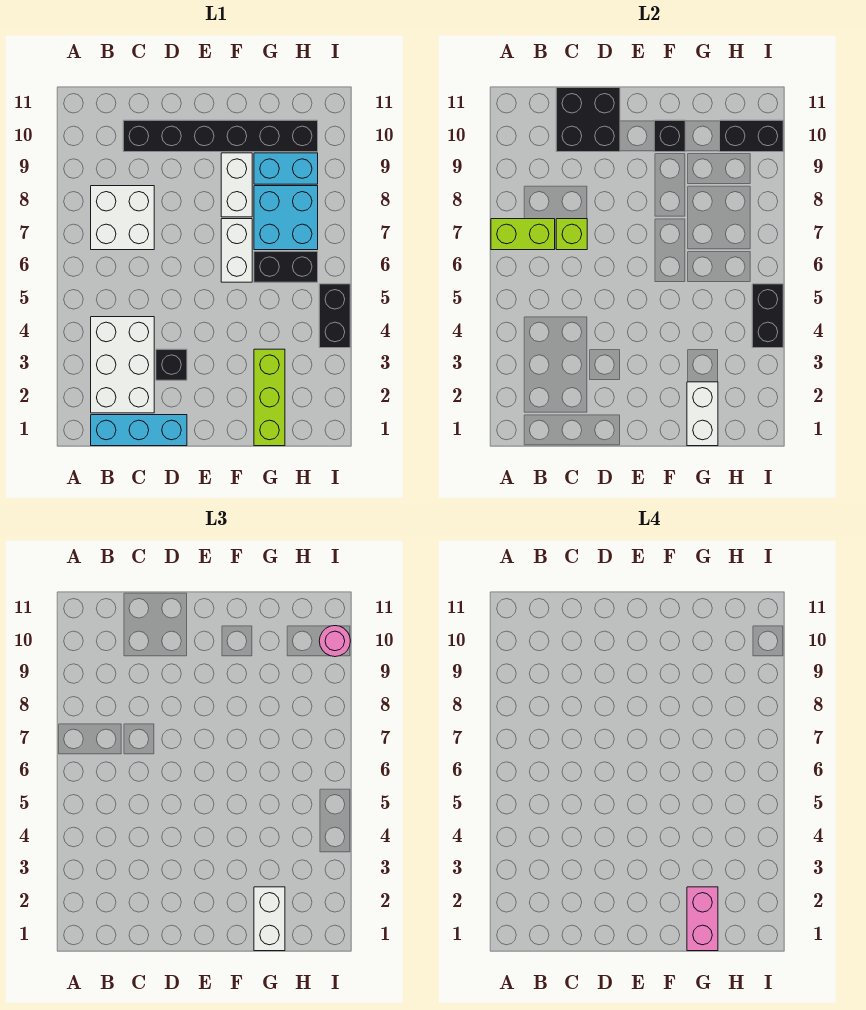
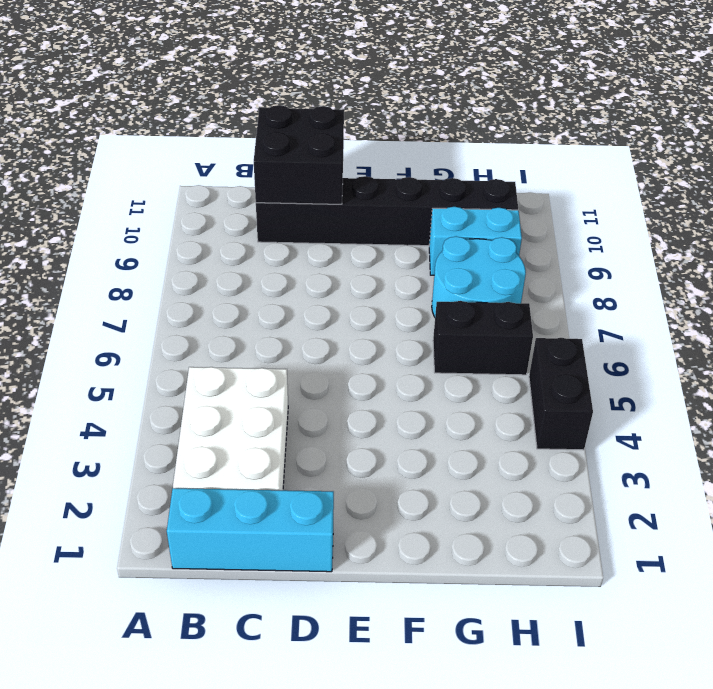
cyan round brick G7:H8 level 1 -> cyan brick G7:H8 level 1
none -> white brick B7:C8 level 1
none -> black brick D3 level 1
none -> white brick F6:F7 level 1

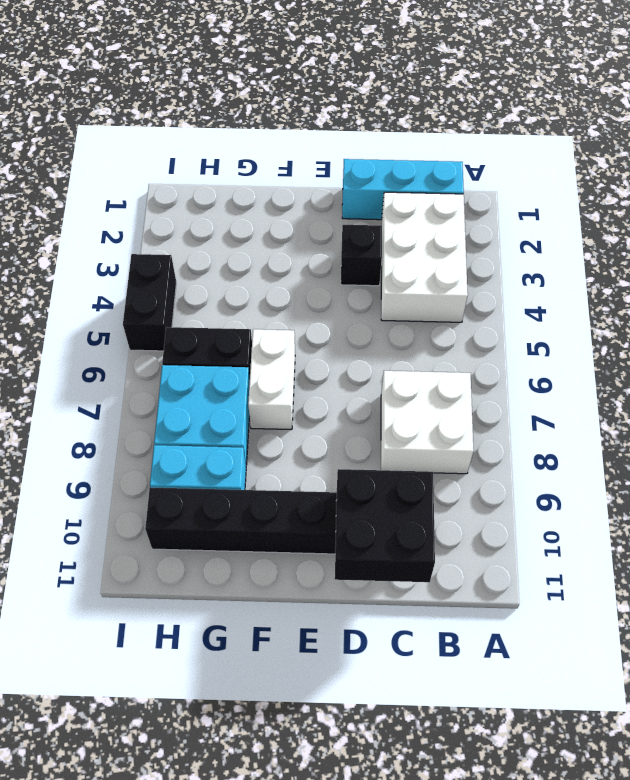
none -> white brick F8:F9 level 1
none -> lime brick G1:G3 level 1
none -> lime brick A7:B7 level 2

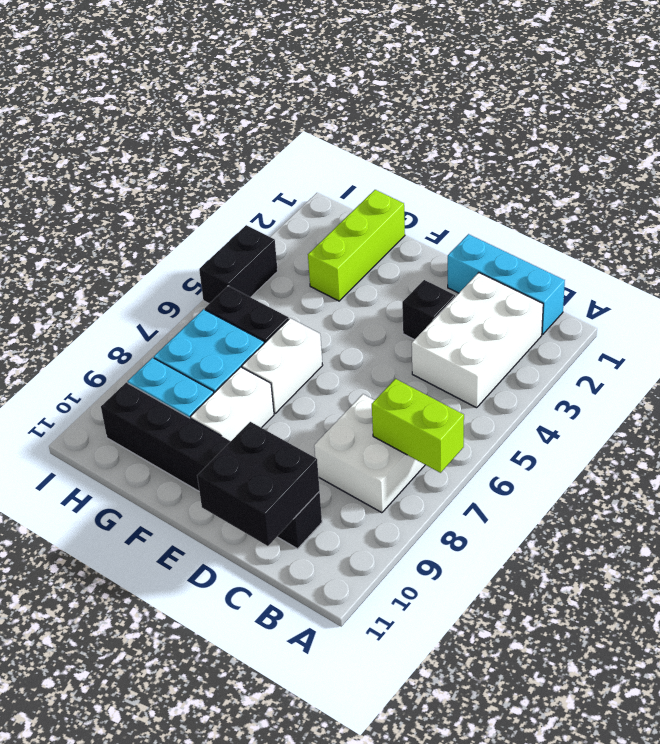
none -> lime brick C7 level 2
none -> black brick F10 level 2
none -> white brick G1:G2 level 2

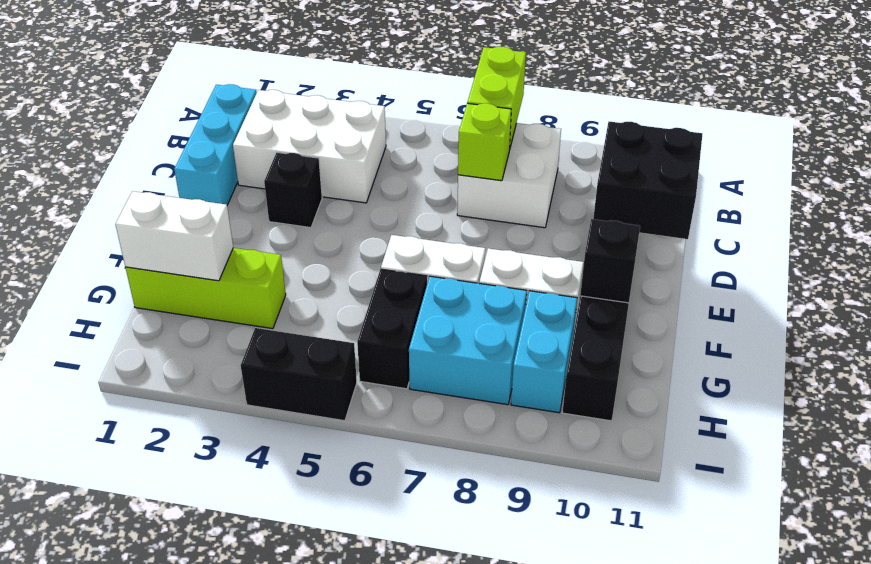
none -> black brick H10:I10 level 2
none -> black brick I4:I5 level 2
none -> white brick G1:G2 level 3

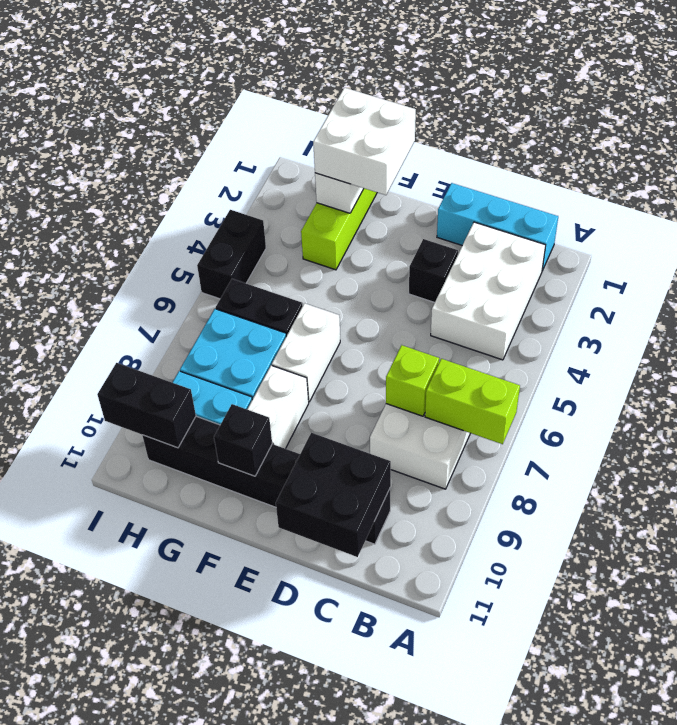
white brick F1:G2 level 3 -> white brick G1:G2 level 3
none -> black brick I4:I5 level 2
none -> pink round brick I10 level 3
none -> pink brick G1:G2 level 4

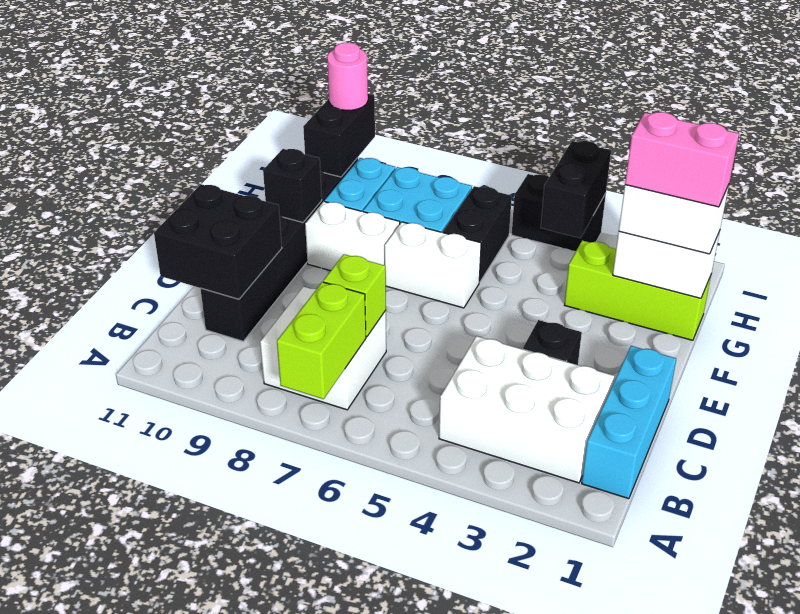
black brick H4:I4 level 2 -> black brick I4:I5 level 2

